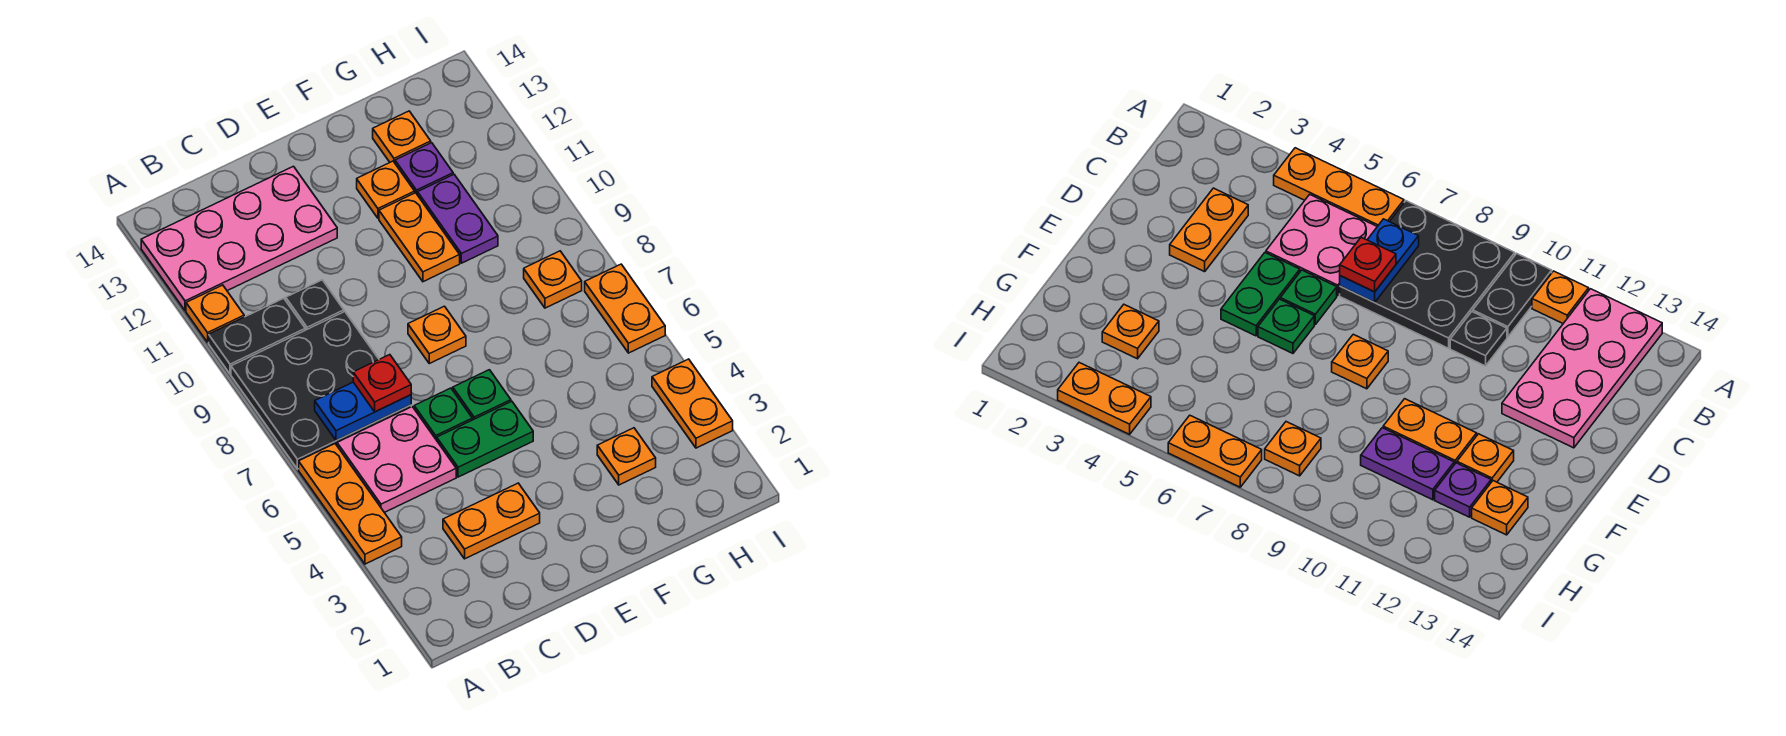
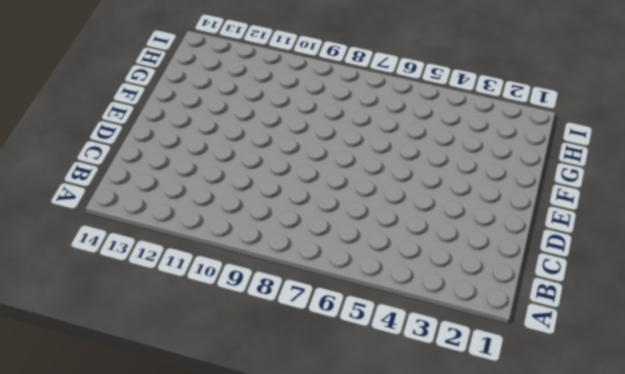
none -> orange plate A4:A6 level 1
none -> black plate A7:C9 level 1
none -> black plate A10:B10 level 1

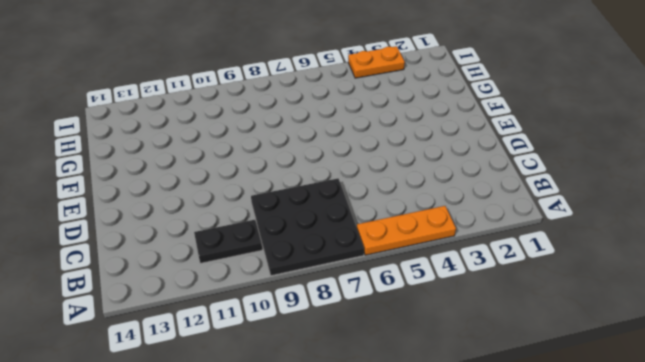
black plate B10:B11 level 1 -> black plate A10:B10 level 1
none -> orange plate A11 level 1
none -> pink plate A12:D13 level 1
none -> pink plate B5:C6 level 1

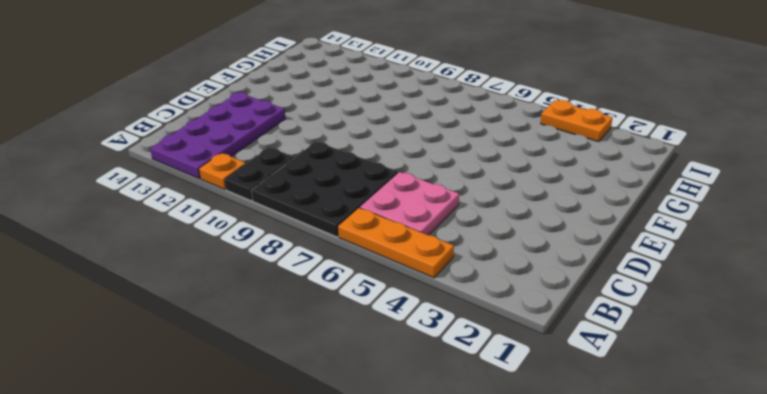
purple plate A12:D13 level 1 -> pink plate A12:D13 level 1
none -> orange plate C3:D3 level 1
none -> black plate C10 level 1
none -> green plate D5:E5 level 1

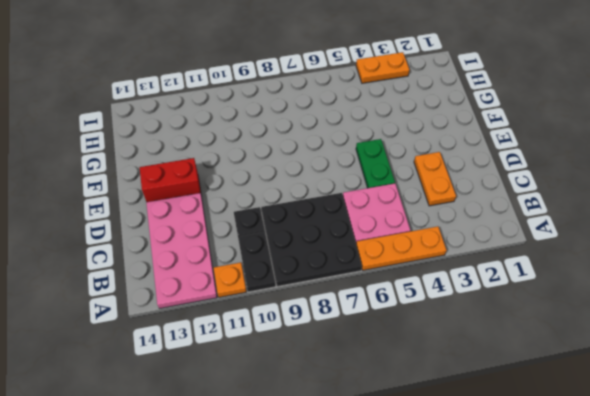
red brick E12:E13 level 1 -> none
none -> green plate D6 level 1
none -> green plate E6 level 1
none -> orange plate E8 level 1

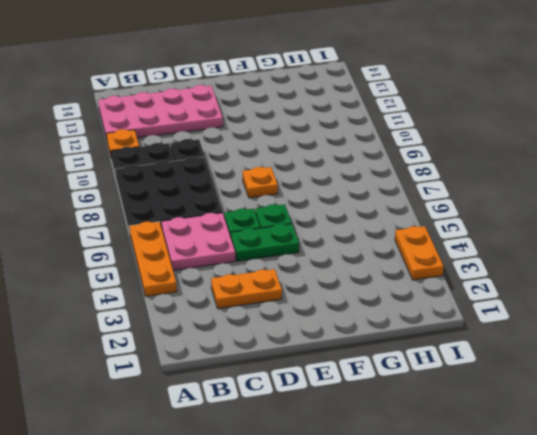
none -> orange plate F10:F11 level 1
none -> orange plate F12 level 1
none -> orange plate G3 level 1

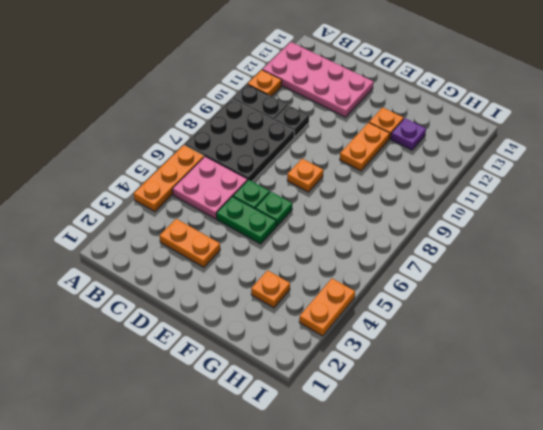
none -> purple plate G10:G11 level 1
none -> orange plate G13 level 1
none -> orange plate H8 level 1

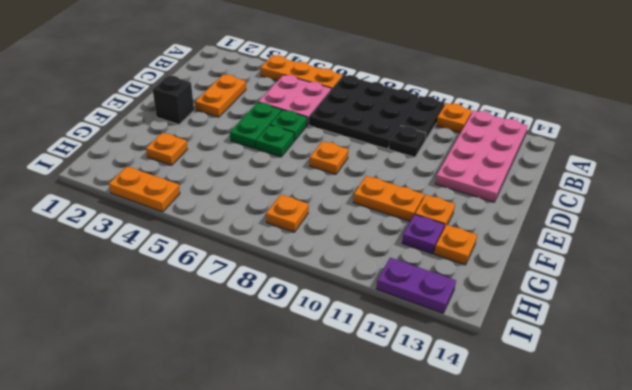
black brick E2 level 1 -> none
purple plate I12:I13 level 1 -> purple plate G10:G11 level 1
none -> orange plate I6:I7 level 1
none -> blue plate B7:C7 level 2
none -> red plate C7 level 3

